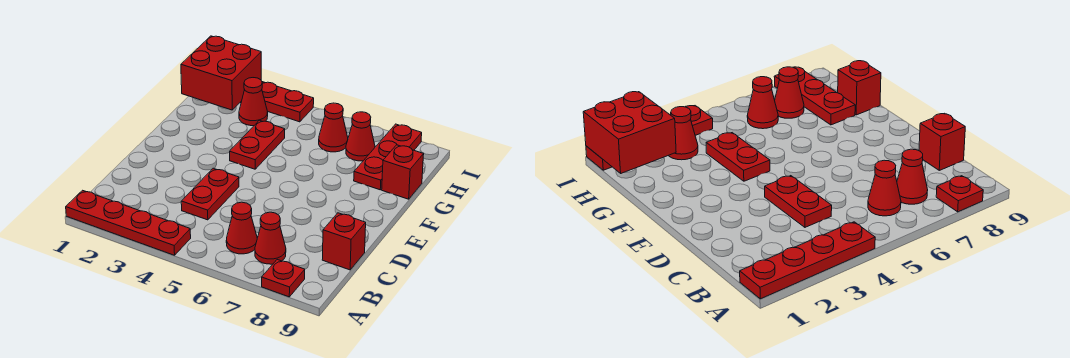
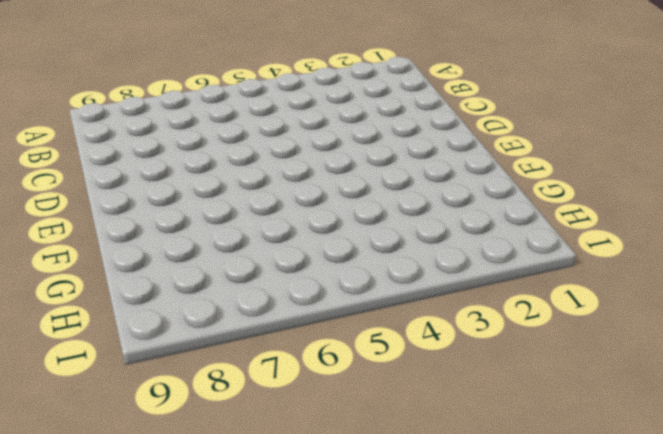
none -> red plate A1:A4 level 1
none -> red plate A8 level 1
none -> red cone B6 level 1

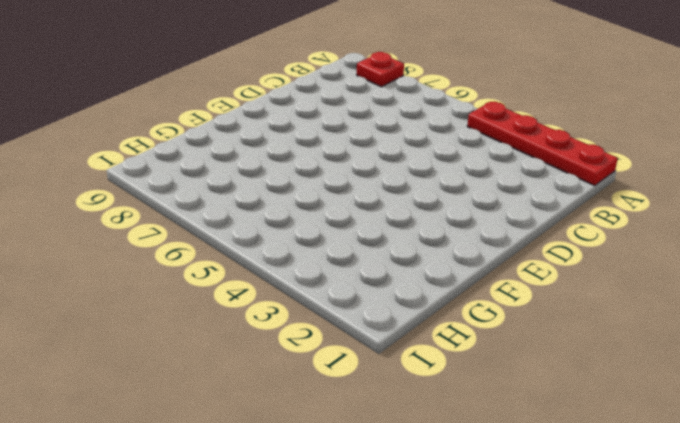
none -> red cone B6 level 1
none -> red cone B7 level 1
none -> red plate C4:D4 level 1

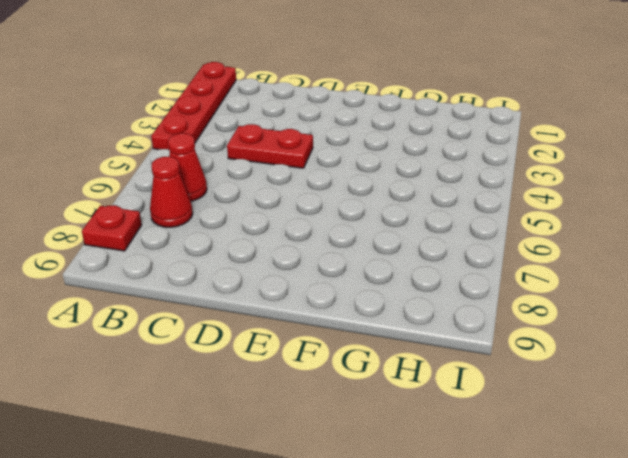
none -> red brick C9 level 1
none -> red plate F4:G4 level 1
none -> red plate G8:I8 level 1

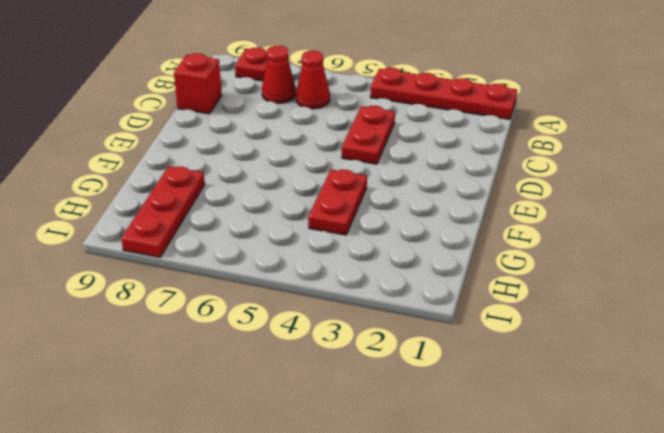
none -> red brick G9 level 1
none -> red cone H3 level 1
none -> red cone H6 level 1

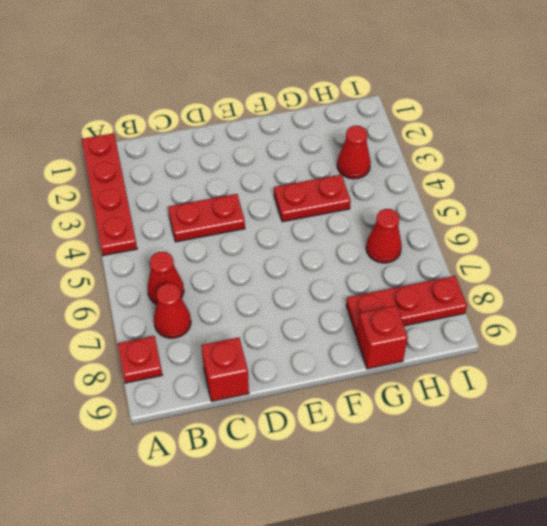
none -> red cone H7 level 1
none -> red plate I1:I4 level 1
none -> red brick H1:I2 level 2

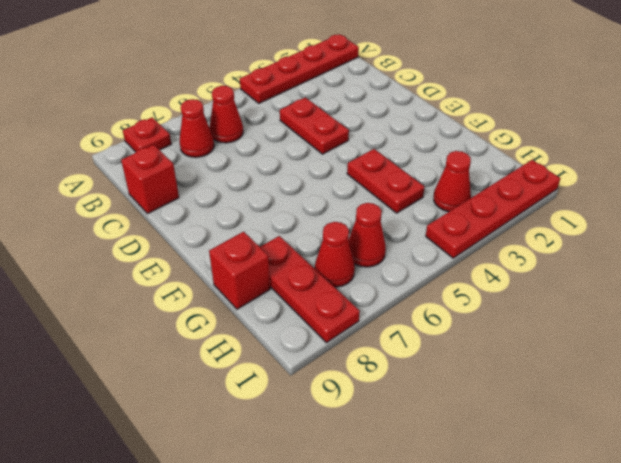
none -> red brick H1:I2 level 2

